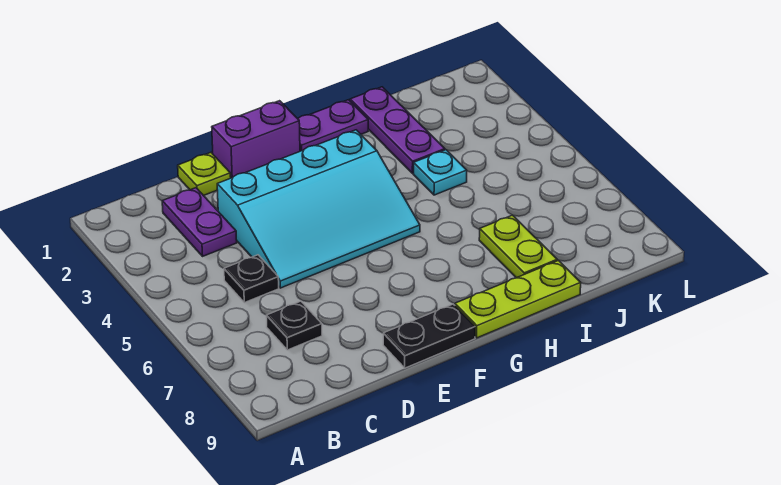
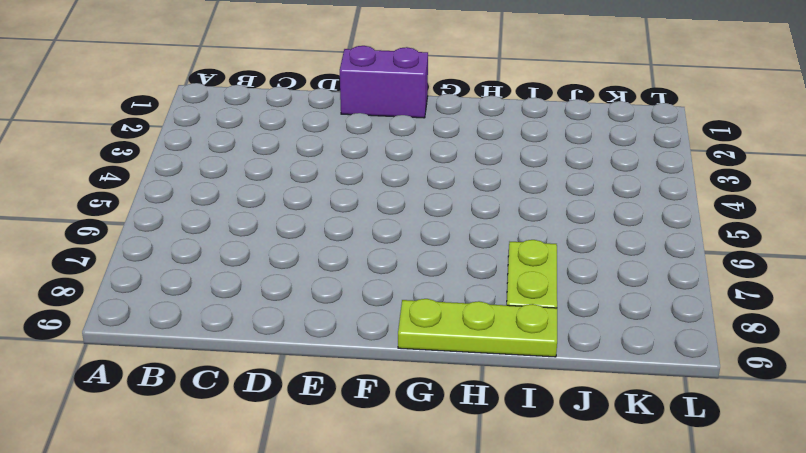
none -> purple plate C2:C3 level 1
none -> black plate C5 level 1
none -> black plate C7 level 1

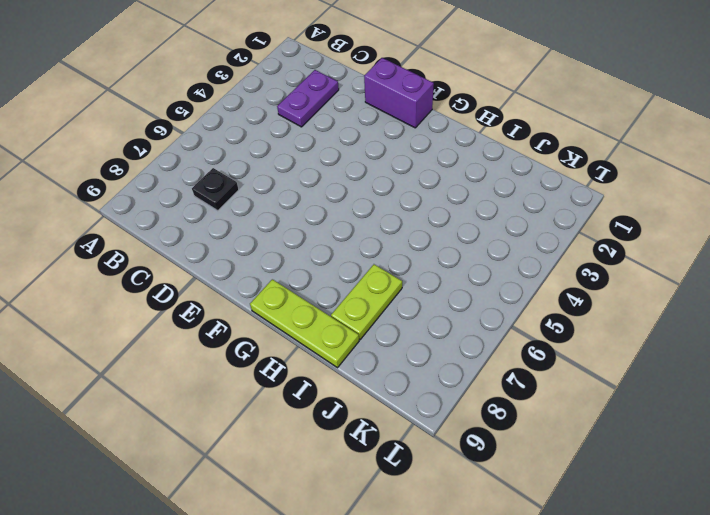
none -> black plate C5 level 1
none -> lime plate D1 level 1
none -> cyan slope D3:G5 level 1 top 3

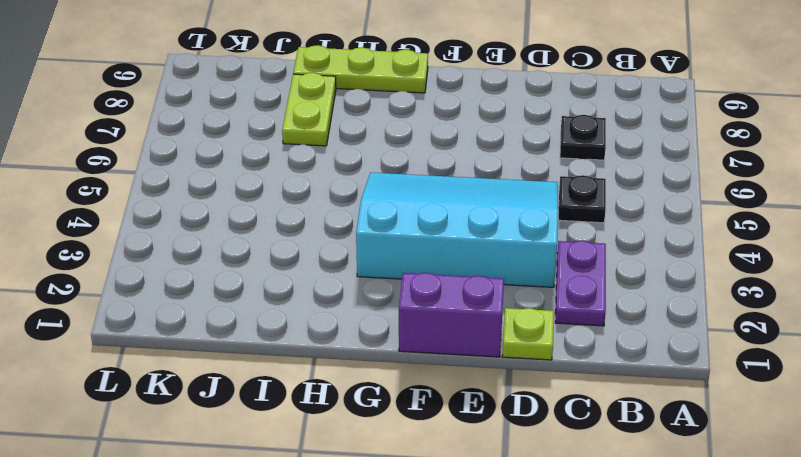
none -> black plate E9:F9 level 1
none -> purple plate G1:H1 level 1
none -> purple plate I1:I3 level 1

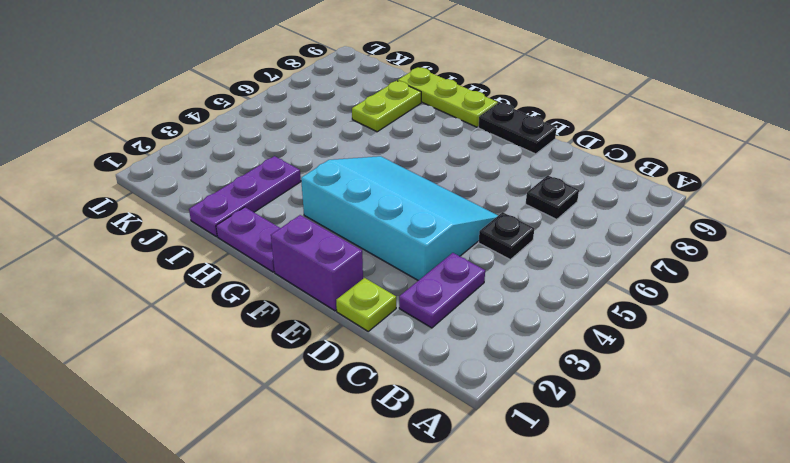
none -> cyan plate I4 level 1

